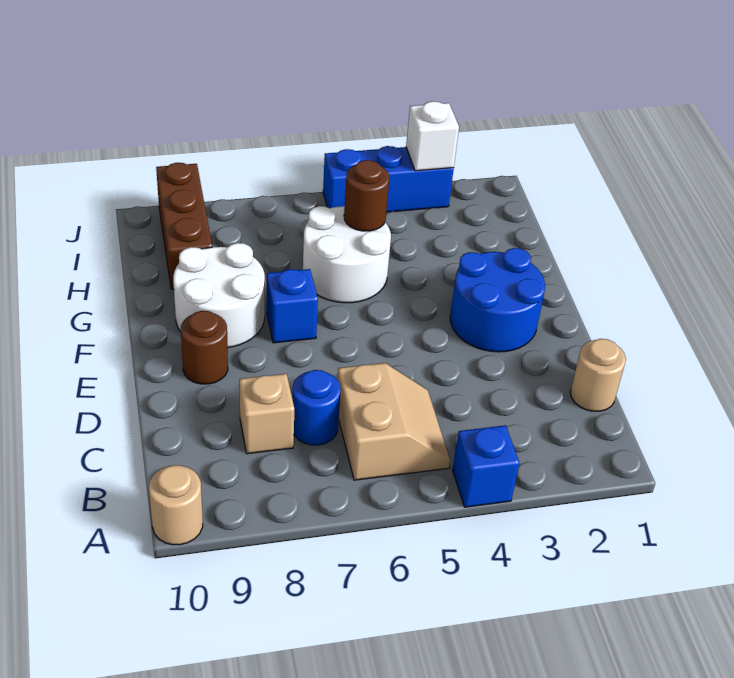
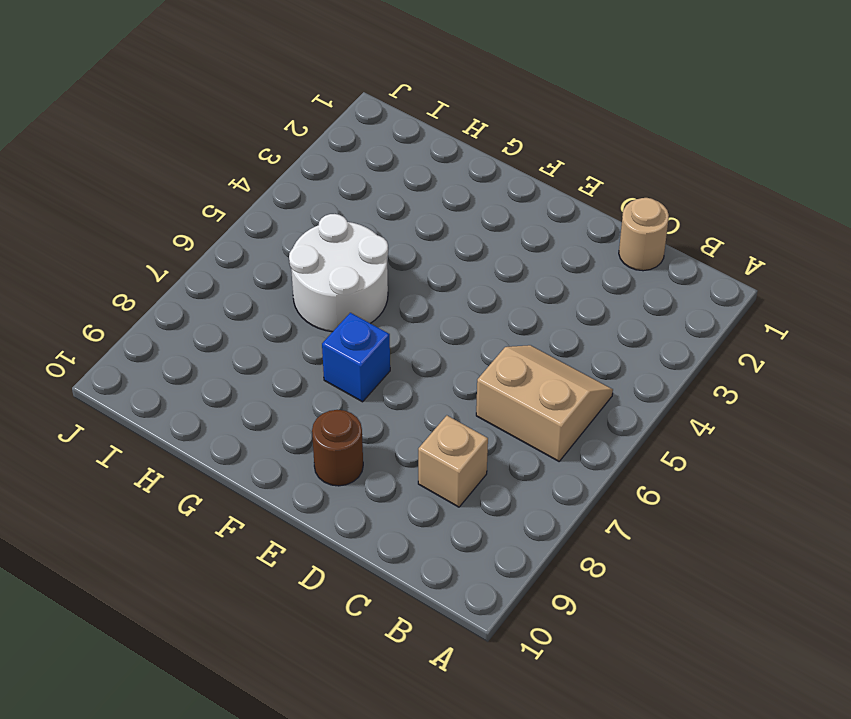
none -> blue brick A4 level 1
none -> tan round brick A10 level 1
none -> blue round brick C7 level 1

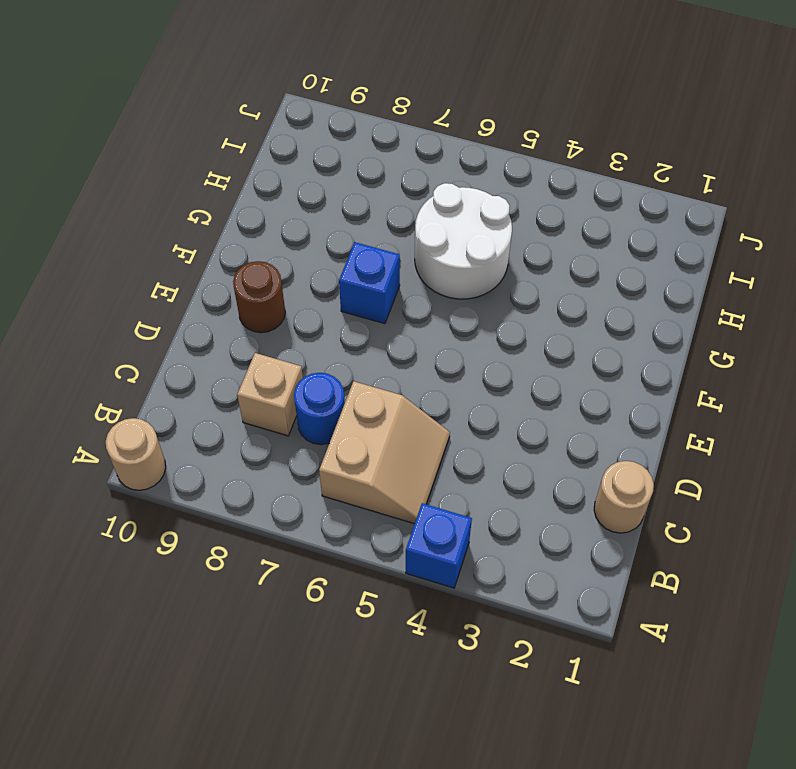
none -> blue round brick E2:F3 level 1
none -> white round brick F8:G9 level 1
none -> brown brick H9:J9 level 1

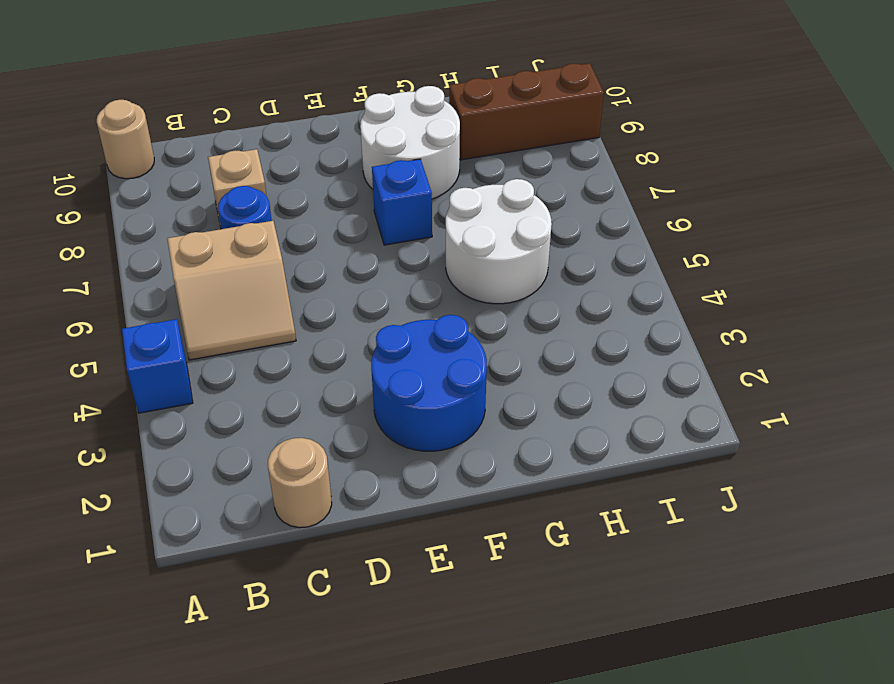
none -> brown round brick E9 level 1
none -> blue brick J3:J5 level 1
none -> brown round brick H5 level 2

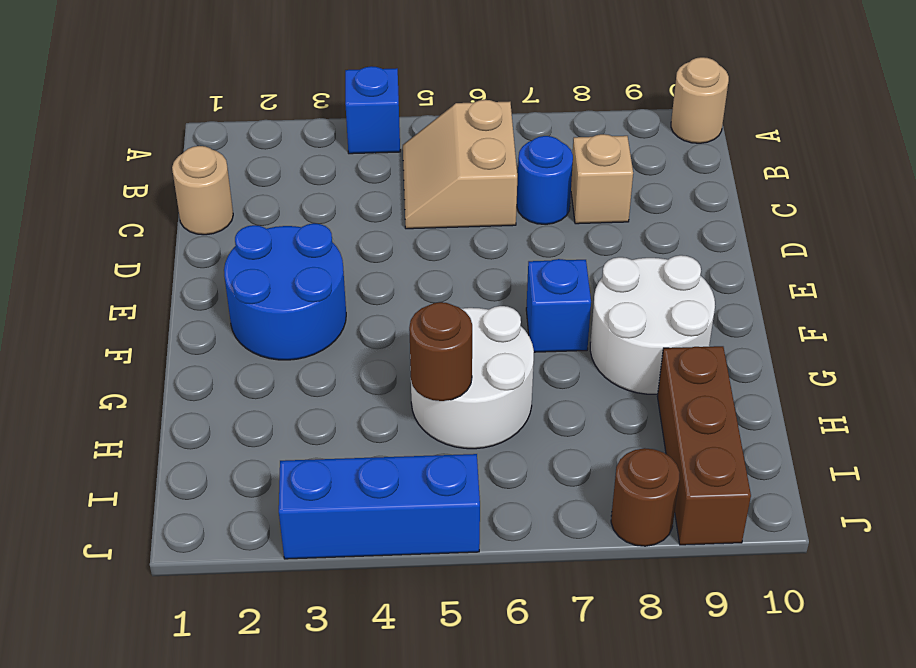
brown round brick J8 level 1 -> brown round brick E9 level 1
none -> white brick J3 level 2

